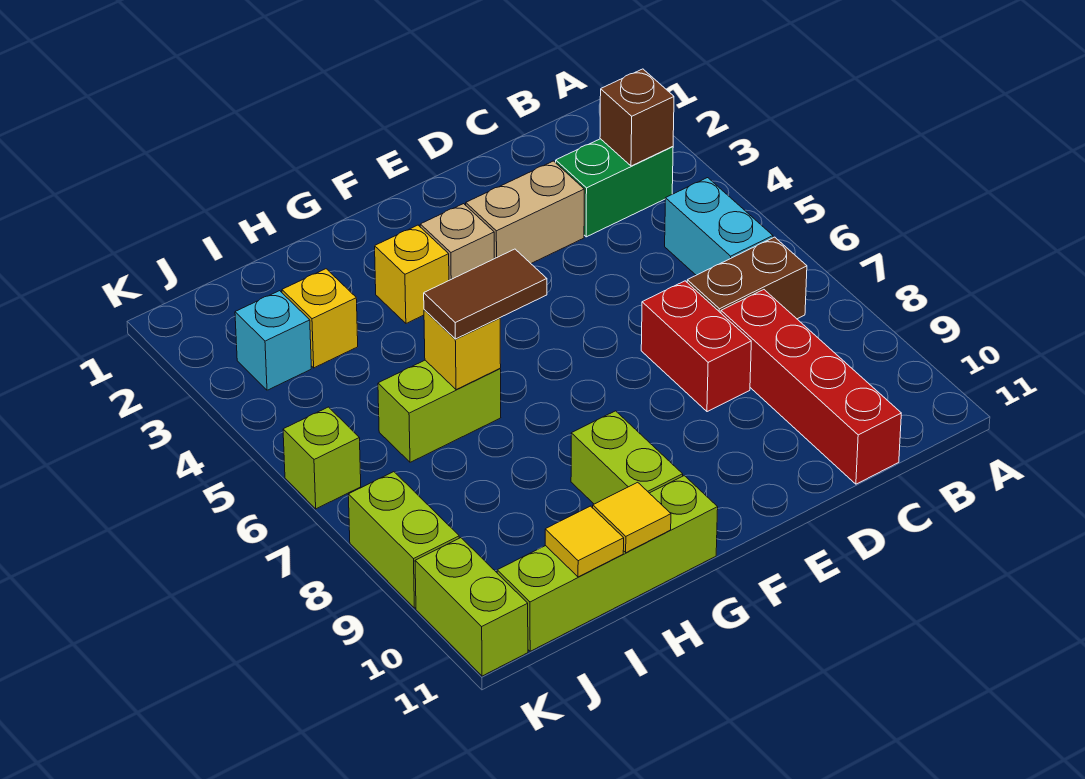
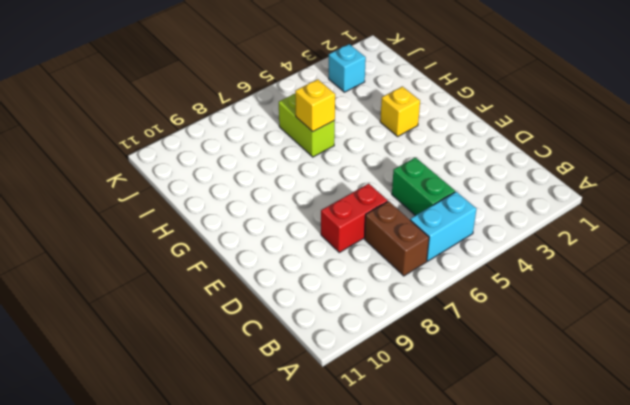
green brick C5:D5 level 1 -> green brick B3:C3 level 1
none -> red brick C8:C11 level 1
none -> tan brick D3:E3 level 1
none -> tan brick F3 level 1

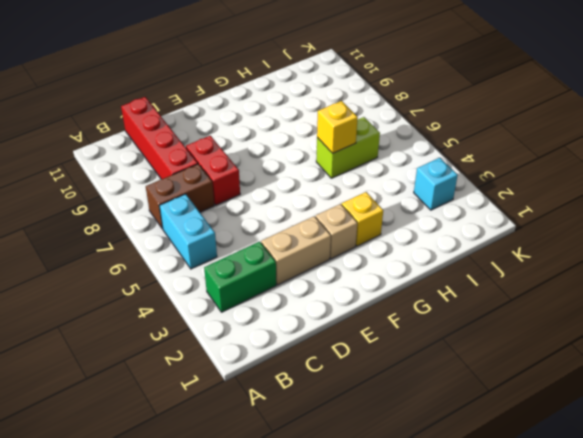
none -> lime brick G9:G10 level 1
none -> lime brick G11:J11 level 1
none -> yellow brick I3 level 1

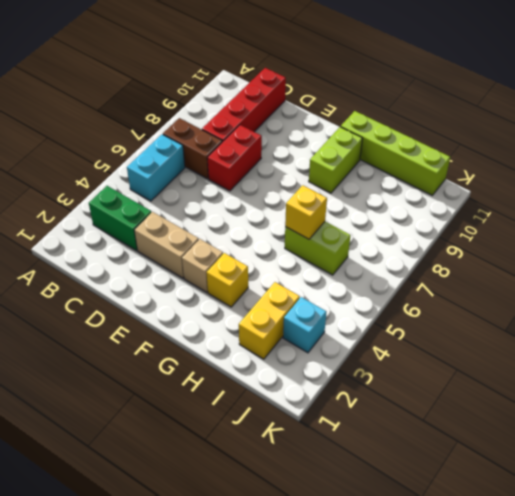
yellow brick I2:I3 level 1 -> yellow brick I3 level 1
none -> lime brick K6 level 1
none -> lime brick K8:K9 level 1
none -> lime brick K10:K11 level 1

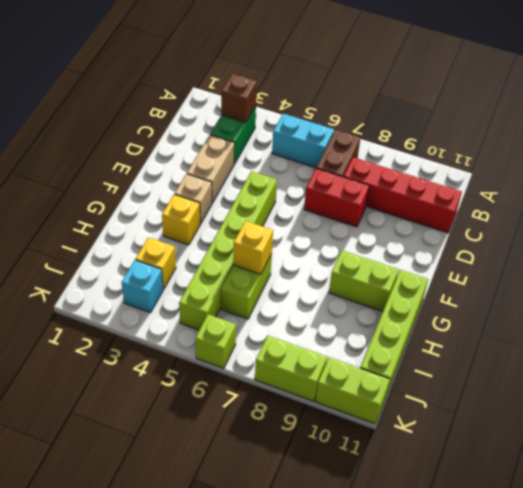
lime brick E5:J5 level 1 -> none
none -> yellow tile H11 level 2
none -> yellow tile I11 level 2
none -> brown tile G6:H6 level 3

